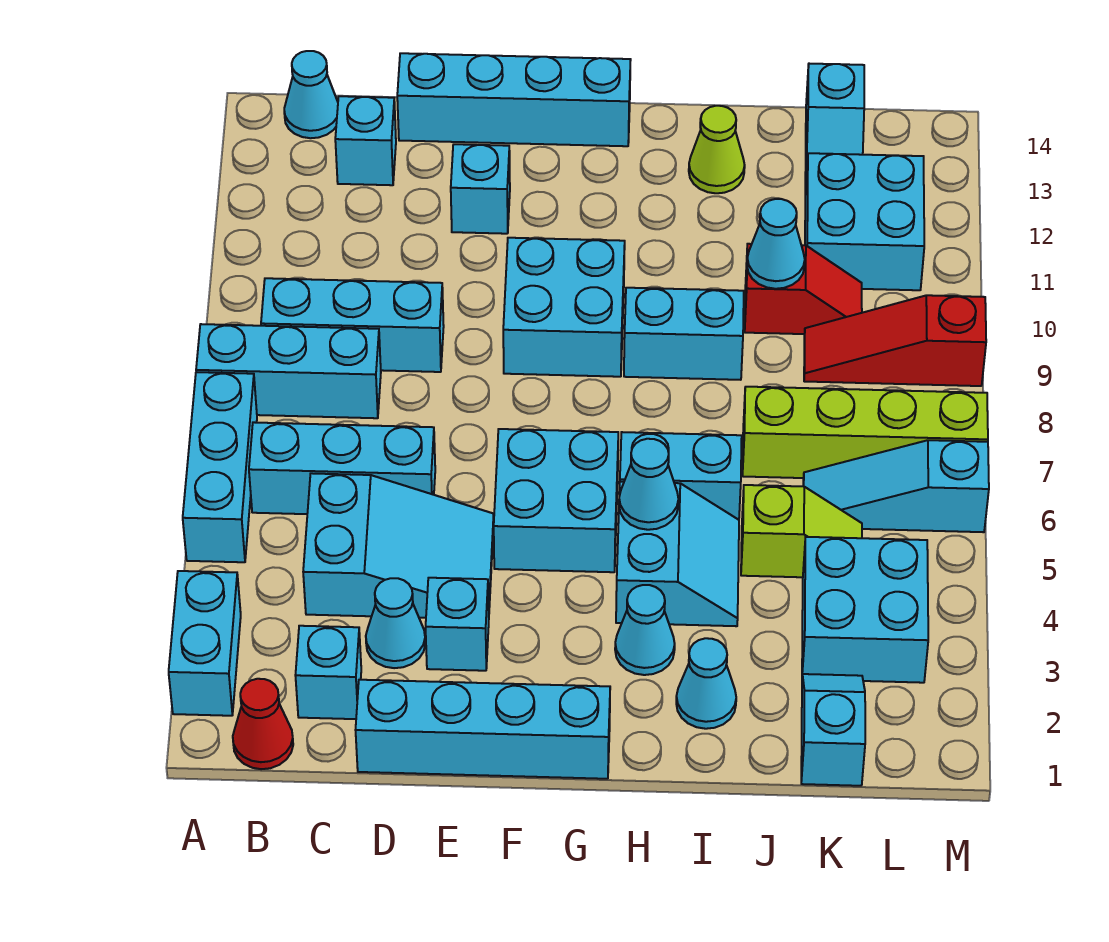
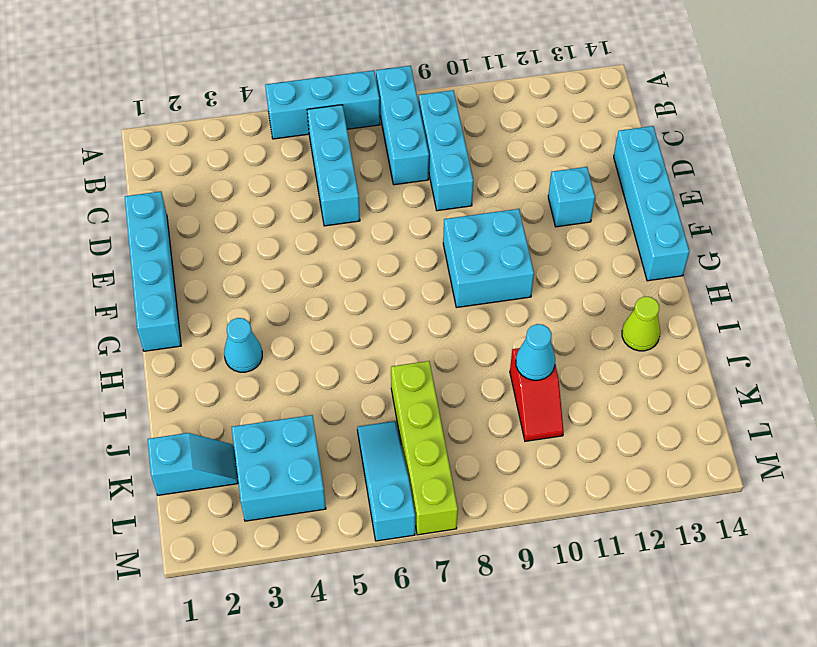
none -> cyan brick A2:A3 level 1
none -> red cone B1 level 1
none -> cyan cone B14 level 1
none -> cyan brick C2 level 1

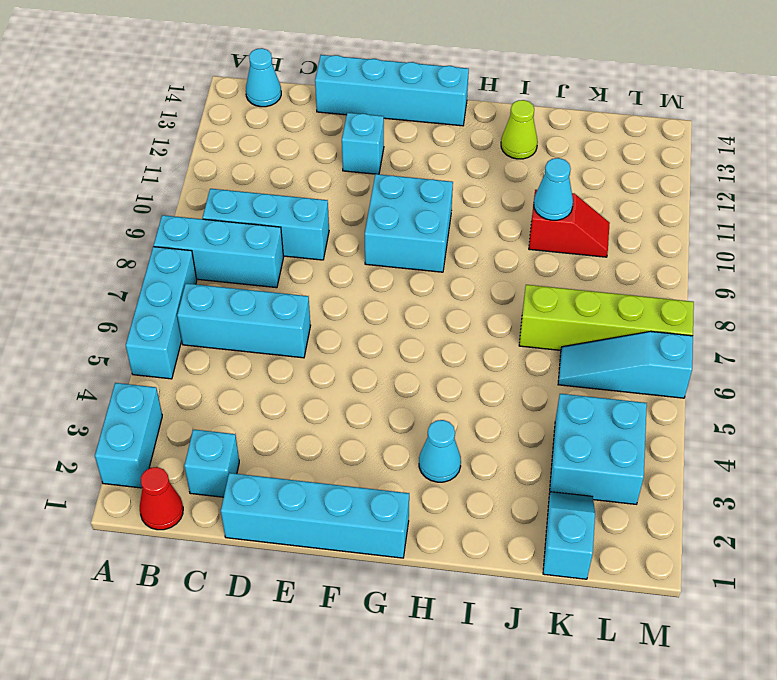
none -> cyan slope C4:E5 level 1 top C
none -> cyan brick C13 level 1
none -> cyan cone D3 level 1
none -> cyan brick E3 level 1

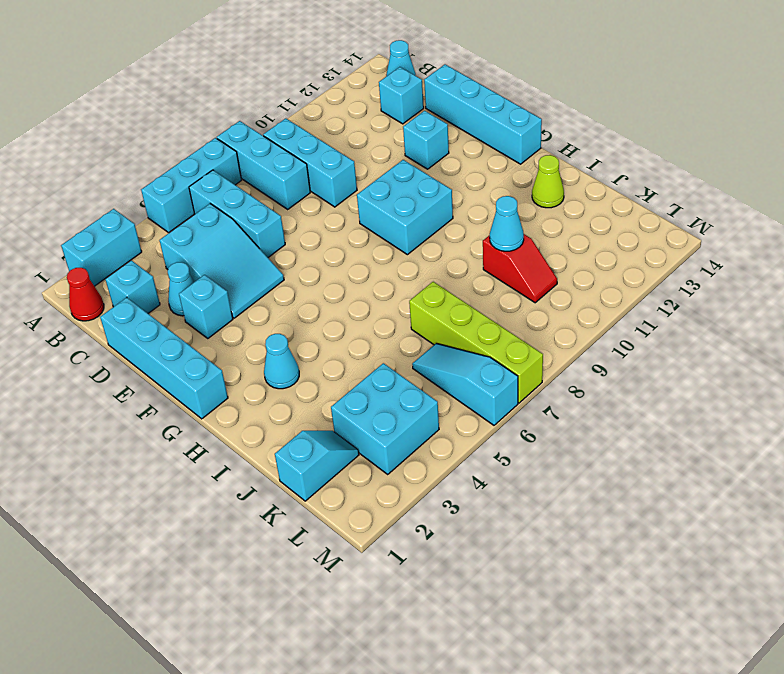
none -> cyan brick F5:G6 level 1
none -> cyan slope H4:I5 level 1 top H
none -> cyan brick H6:I6 level 1
none -> cyan brick H9:I9 level 1

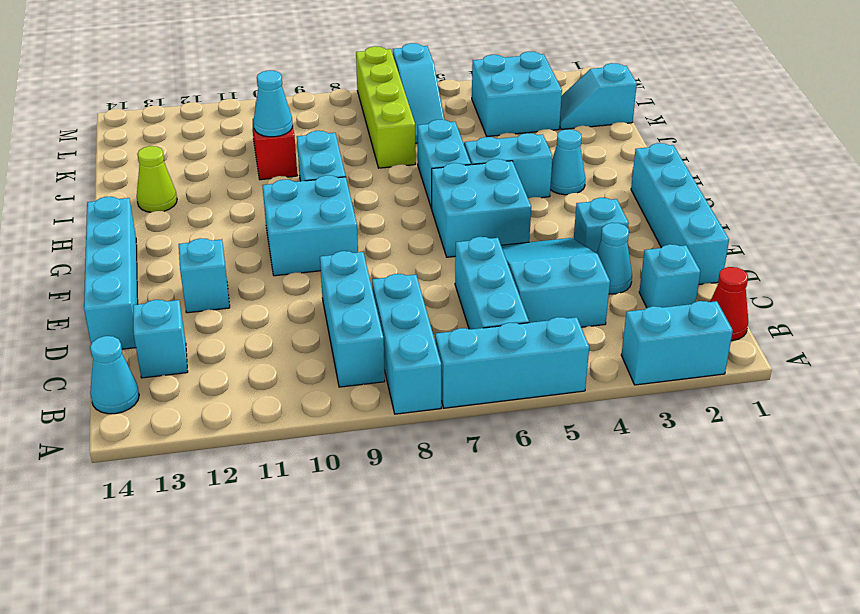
none -> cyan cone I2 level 1
none -> lime slope J5:K5 level 1 top J
none -> red slope K9:M9 level 1 top M
none -> cyan brick K11:L12 level 1

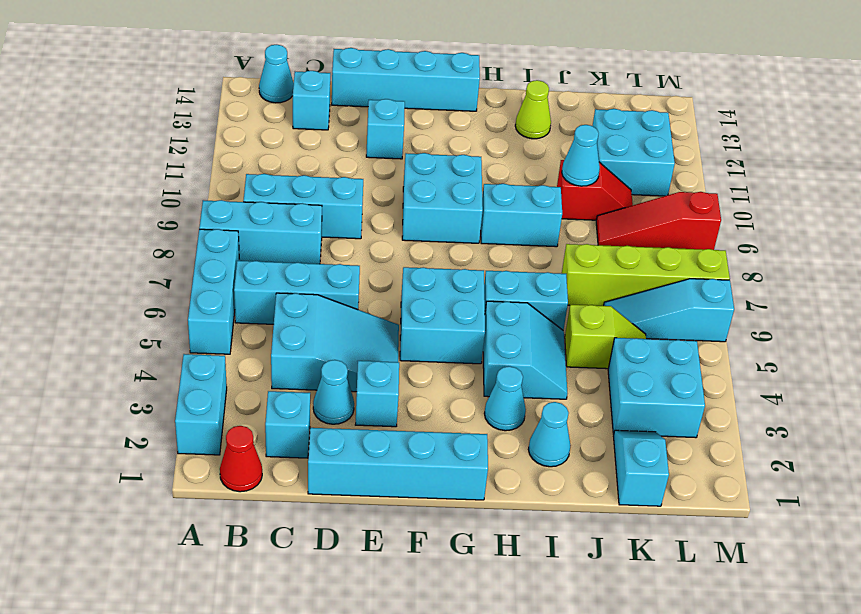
none -> cyan slope K13:K14 level 1 top 14
none -> cyan cone H5 level 2

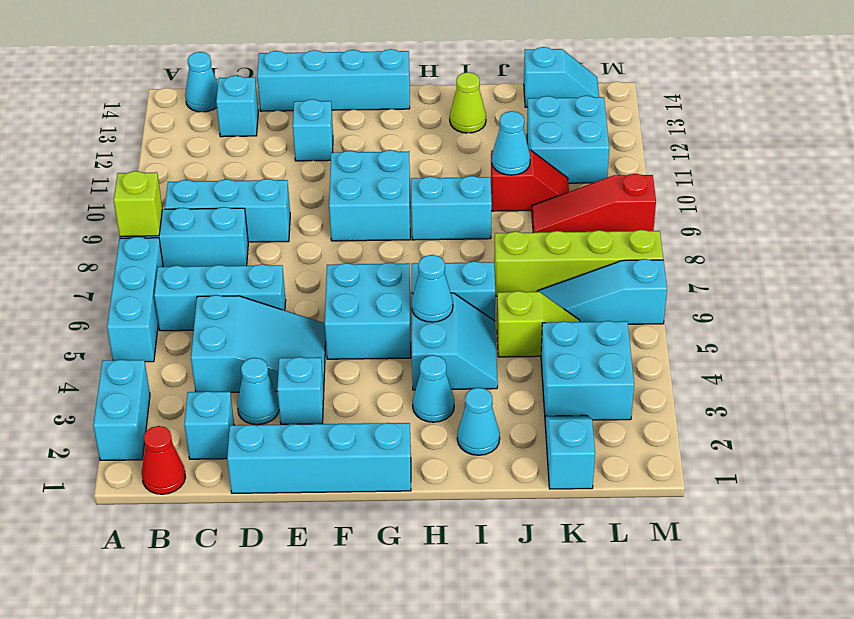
lime brick A8 level 2 -> none
cyan slope K14:L14 level 1 top K -> cyan slope K13:K14 level 1 top 14

